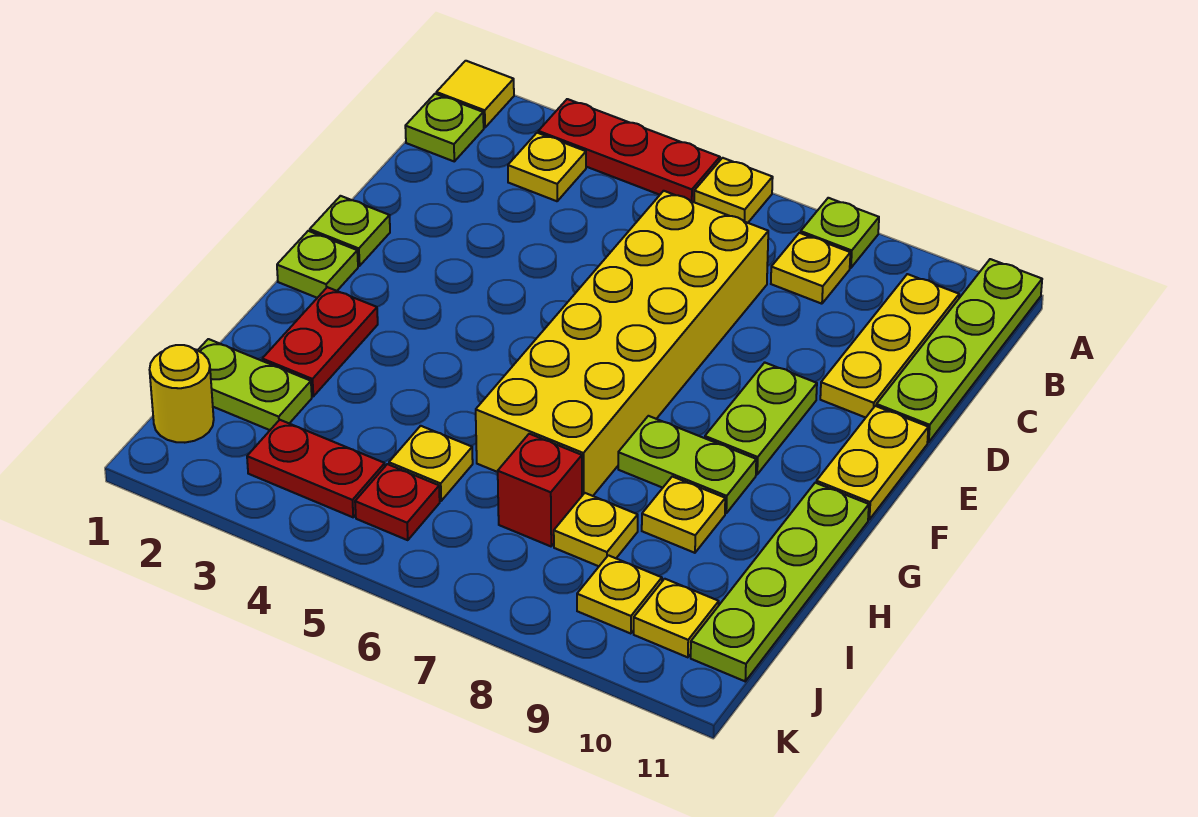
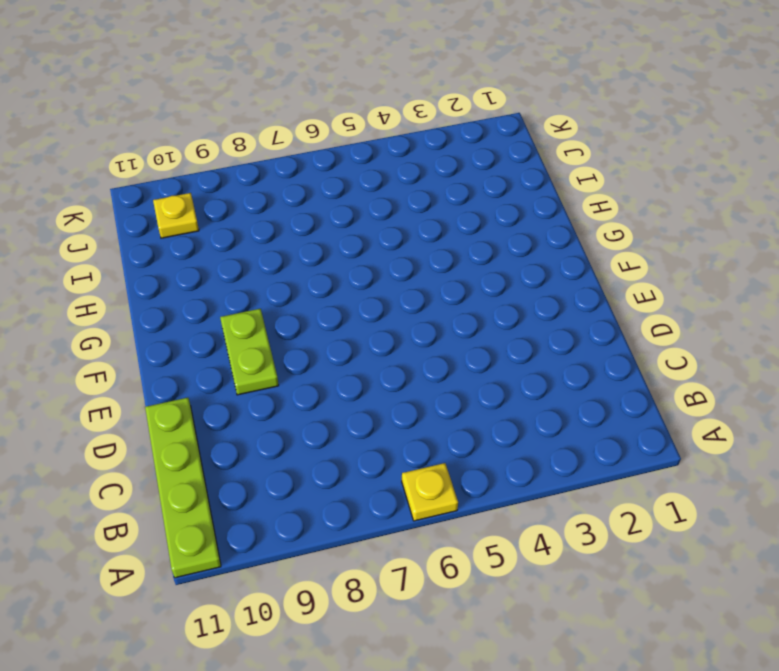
none -> yellow tile A1 level 1
none -> red plate A3:A5 level 1
none -> lime plate A8 level 1

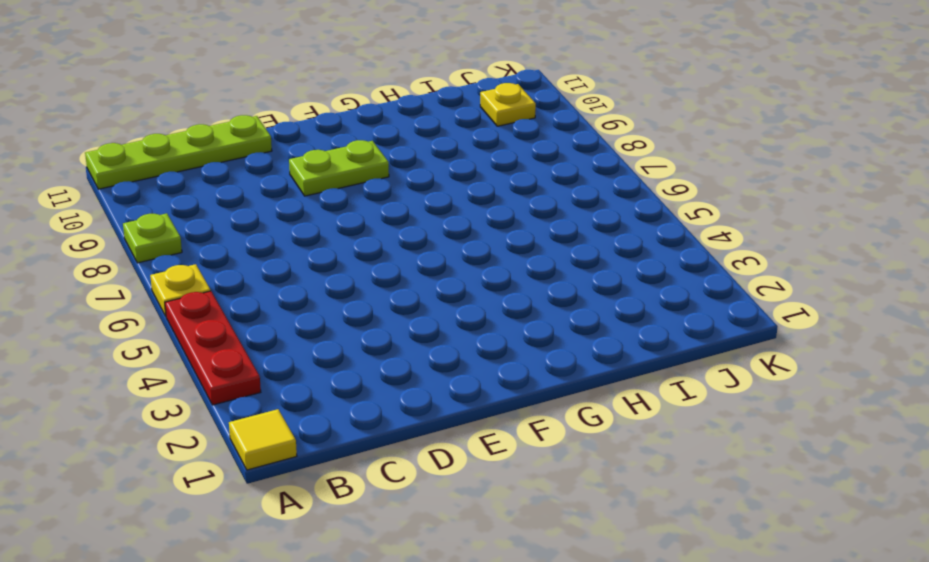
none -> lime plate B1 level 1
none -> yellow plate B3 level 1
none -> yellow plate B8 level 1

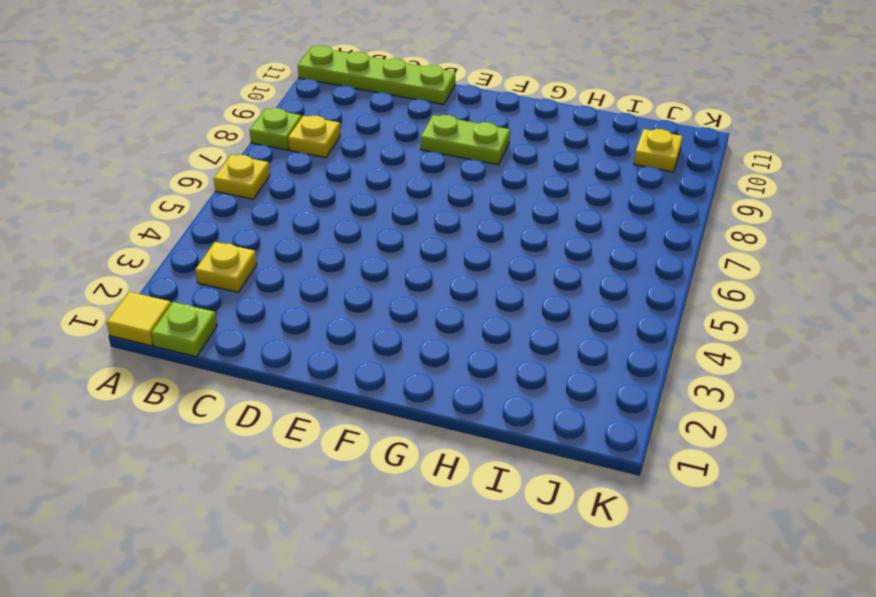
none -> red plate A3:A5 level 1
none -> yellow plate B10:D10 level 1
none -> yellow brick C6:H7 level 1

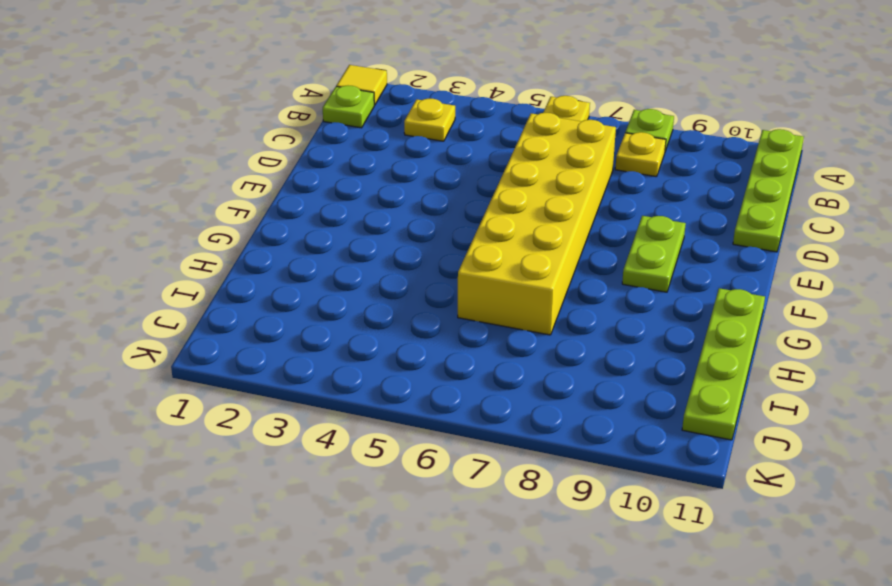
none -> red plate A3:A5 level 1
none -> yellow plate B10:D10 level 1
none -> lime plate E1 level 1

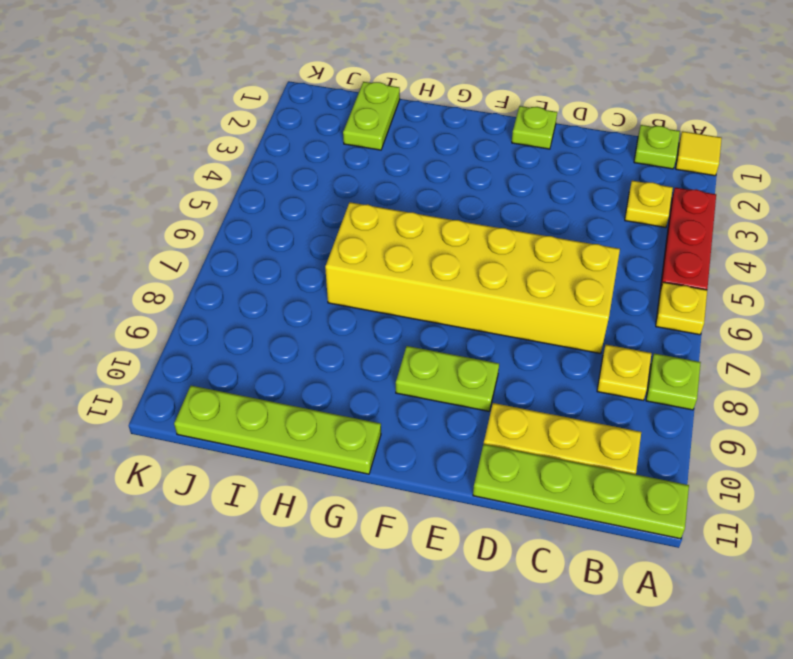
none -> yellow plate E11:F11 level 1
none -> lime plate F1 level 1
none -> red plate G2:H2 level 1

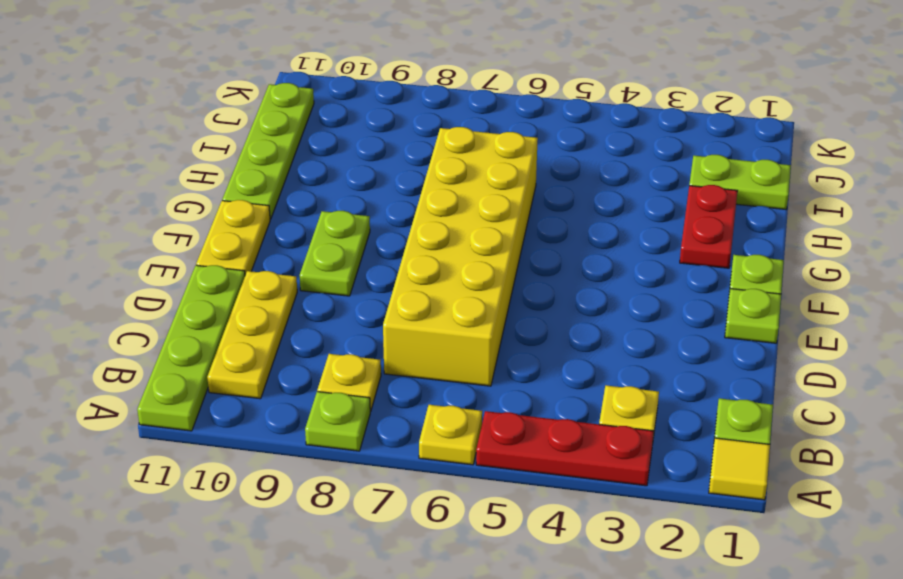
none -> lime plate G8:G9 level 1
none -> yellow plate H9 level 1
none -> yellow plate I5 level 1

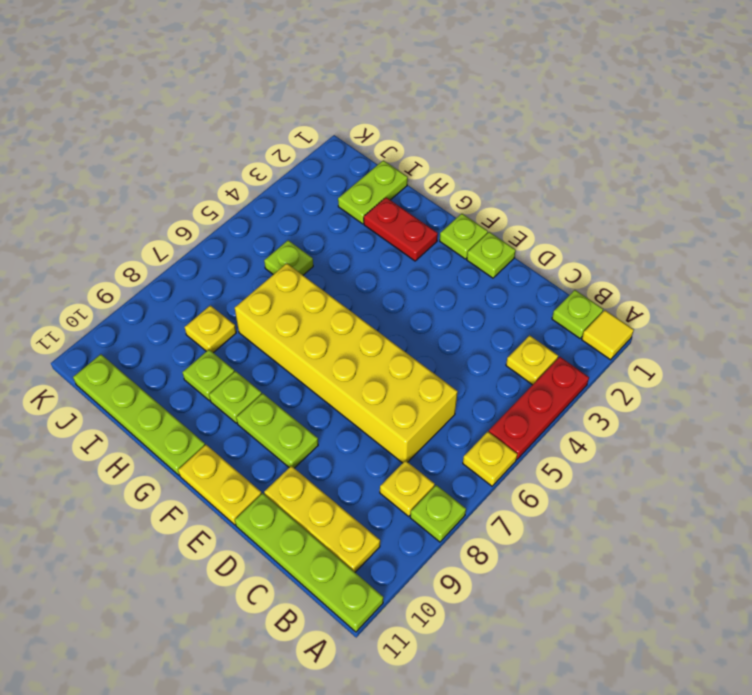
lime plate G9 level 1 -> lime plate G8:G9 level 1
lime plate H9 level 1 -> yellow plate H9 level 1
lime plate I5 level 1 -> yellow plate I5 level 1
none -> red brick I7 level 1
none -> yellow round brick J1 level 1
none -> red plate J3:J4 level 1

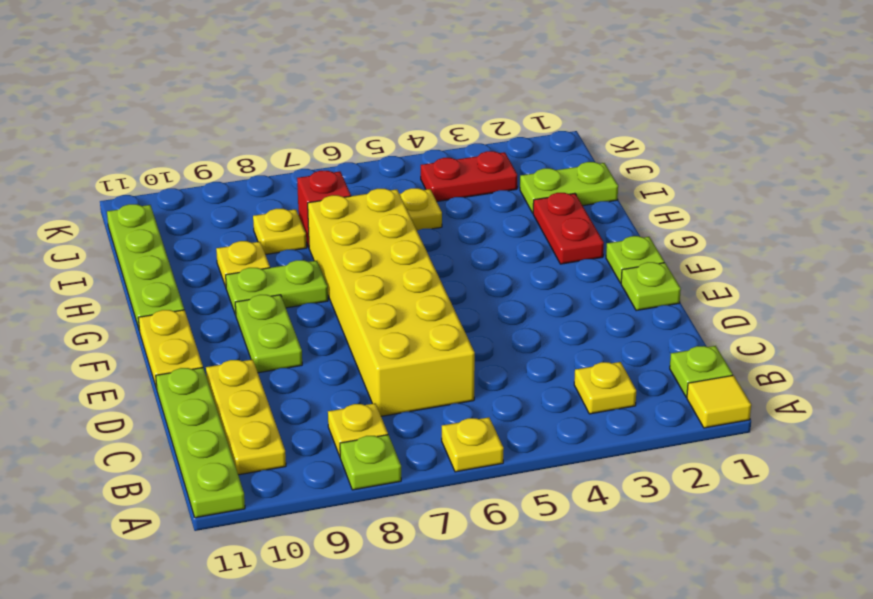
none -> red plate A3:A5 level 1
none -> yellow round brick J1 level 1
none -> red plate J5 level 1

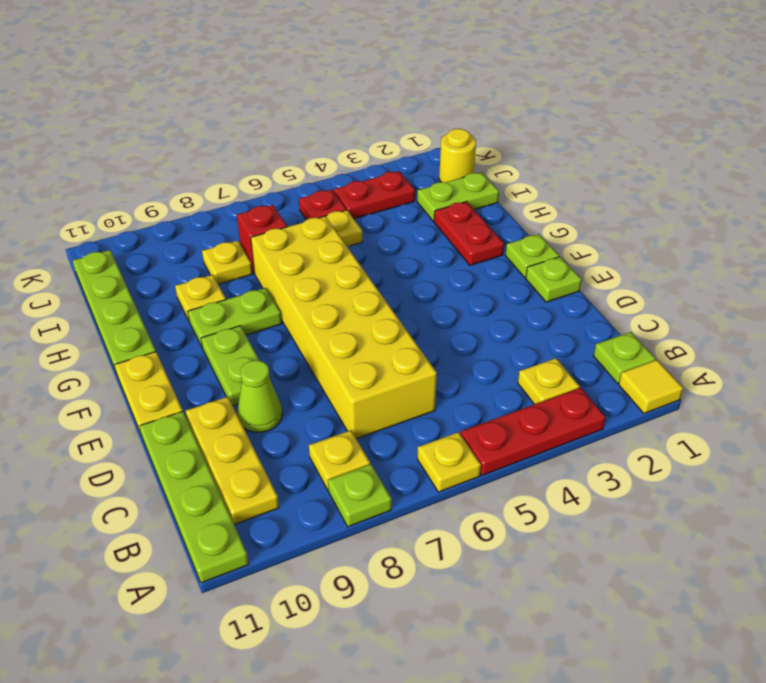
lime cone D9 level 1 -> none
none -> yellow plate J9 level 1
none -> yellow plate J10 level 1

